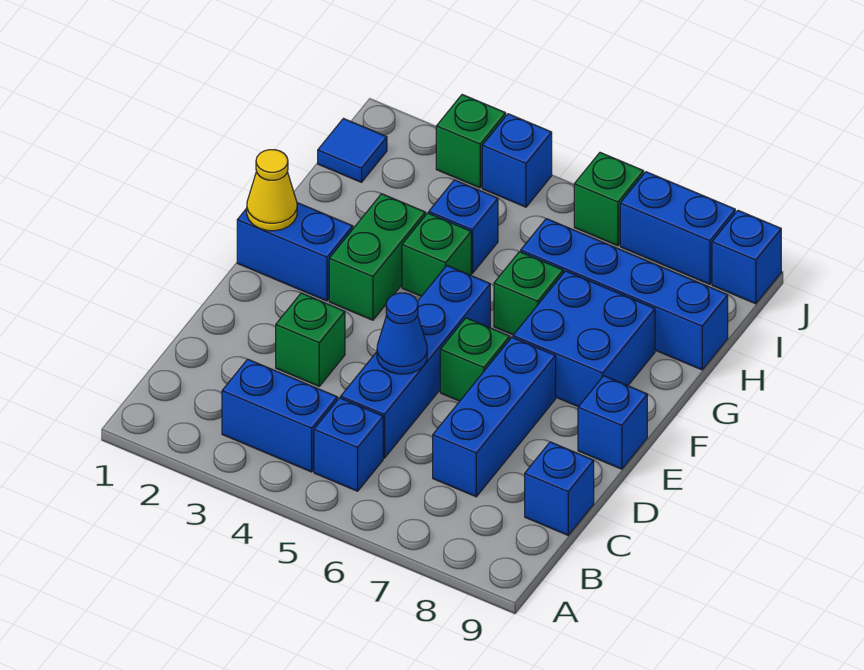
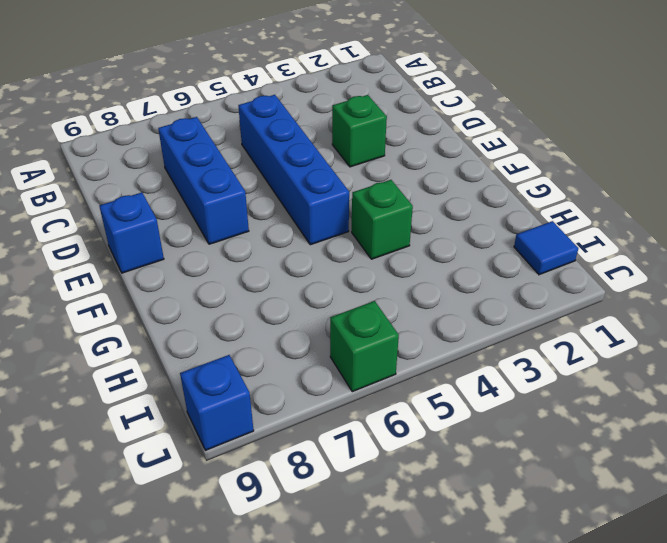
none -> blue brick B3:B4 level 1
none -> blue brick B5 level 1
none -> blue brick C9 level 1

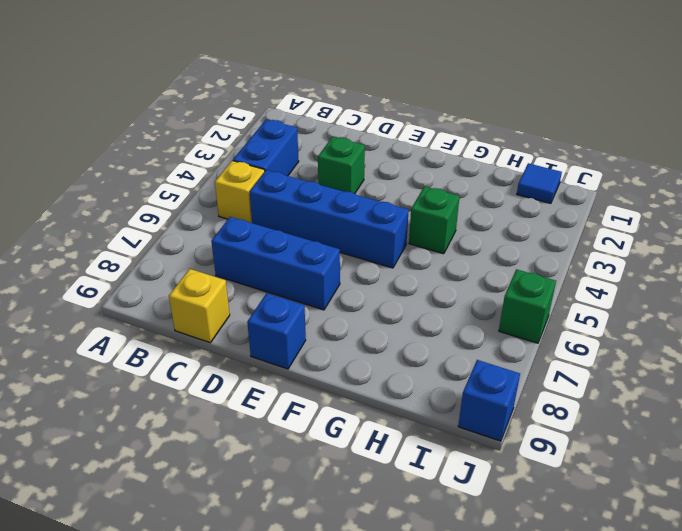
yellow brick B5 level 1 -> blue brick B5 level 1
yellow brick C9 level 1 -> blue brick C9 level 1
none -> green brick E6 level 1
none -> blue brick F1:F2 level 1
none -> green brick F3:G3 level 1

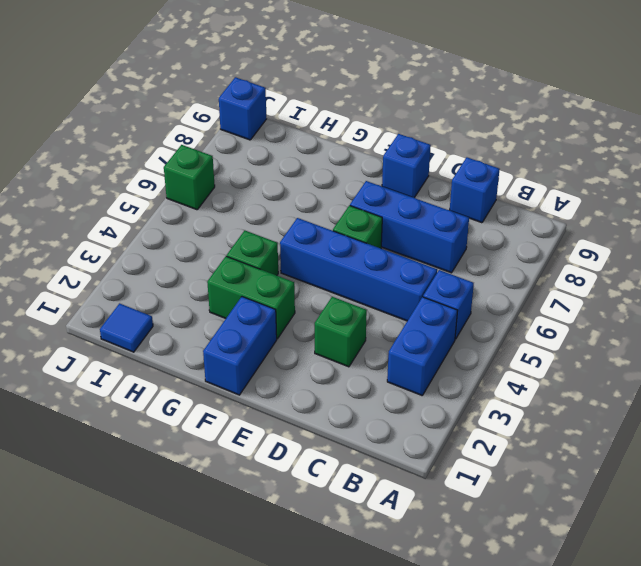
none -> blue brick F7:G8 level 1
none -> green brick G6 level 1
none -> blue brick H4 level 1

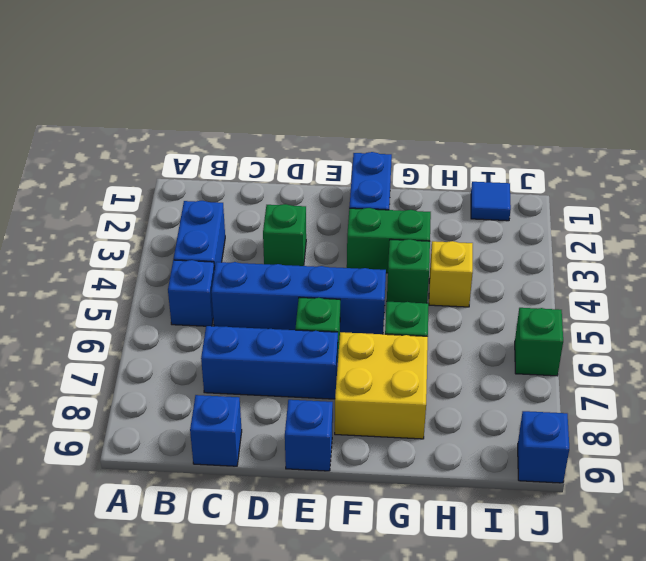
yellow brick F7:G8 level 1 -> blue brick F7:G8 level 1
yellow brick H4 level 1 -> blue brick H4 level 1
none -> blue brick H6:H9 level 1
none -> green brick J3 level 1
none -> blue brick J4 level 1

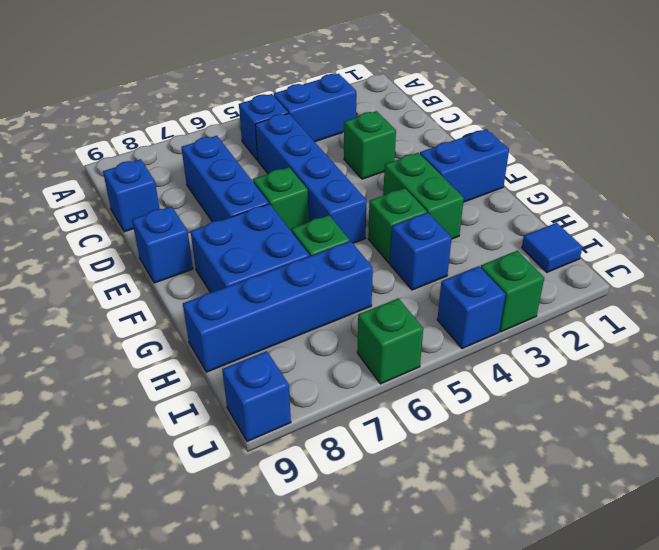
none -> blue brick J7:J8 level 1
none -> blue cone D5 level 2
none -> yellow cone F1 level 2

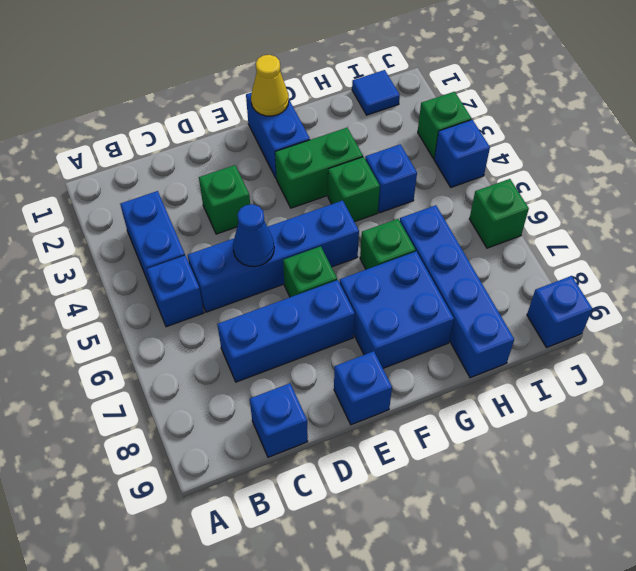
none -> blue brick J7:J8 level 1

